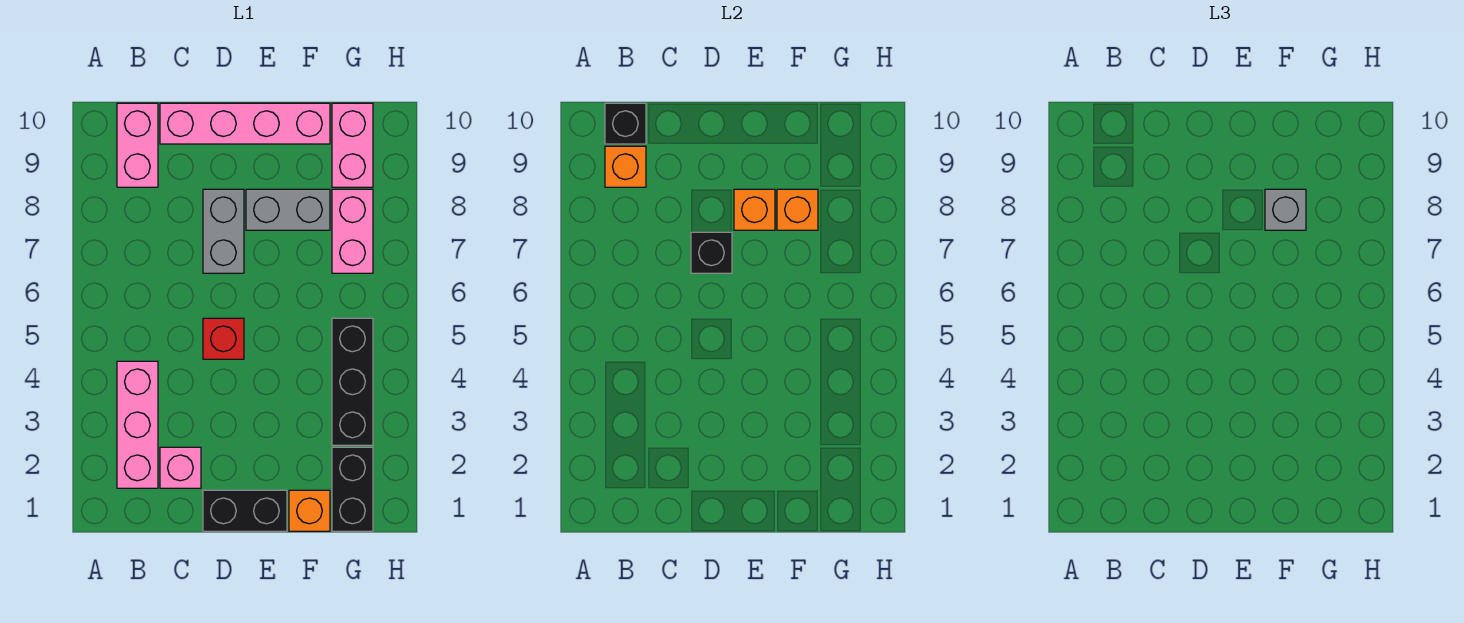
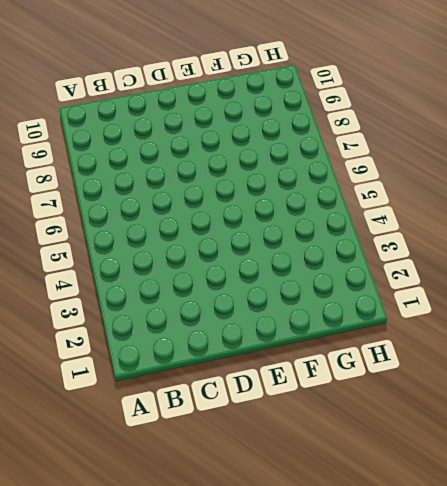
none -> pink brick B2:B4 level 1
none -> pink brick B9:B10 level 1
none -> pink brick C2 level 1

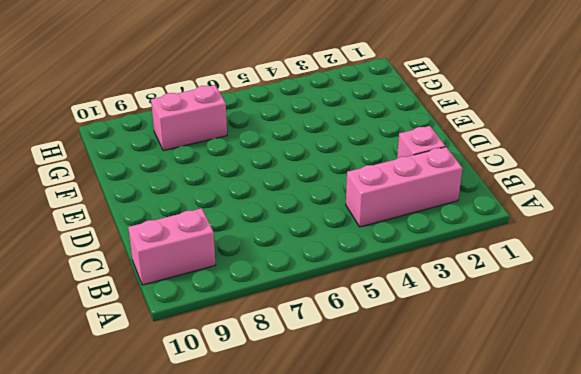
none -> pink brick C10:F10 level 1
none -> black brick D1:E1 level 1
none -> red brick D5 level 1

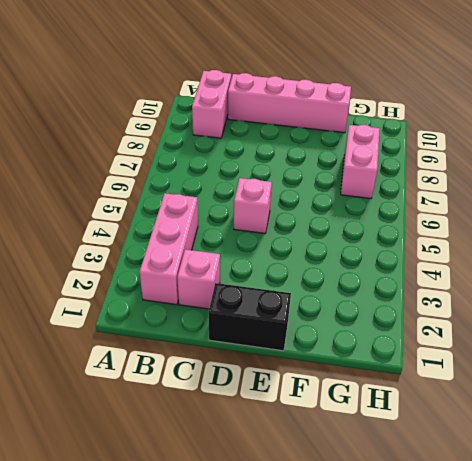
pink brick D5 level 1 -> red brick D5 level 1
none -> grey brick D7:D8 level 1
none -> grey brick E8:F8 level 1
none -> orange brick F1 level 1

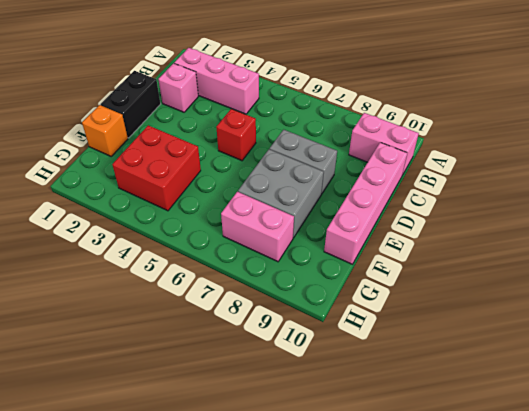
grey brick E7:F8 level 1 -> grey brick E8:F8 level 1
red brick F3:G4 level 1 -> black brick G3:G5 level 1
none -> black brick G1:G2 level 1
none -> pink brick G9:G10 level 1
none -> orange brick B9 level 2

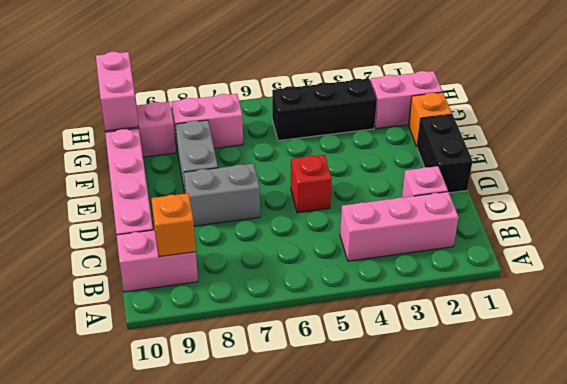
pink brick G1:G2 level 1 -> black brick G1:G2 level 1
pink brick G10:H10 level 2 -> none
none -> black brick B10 level 2
none -> black brick D7 level 2
none -> orange brick E8 level 2

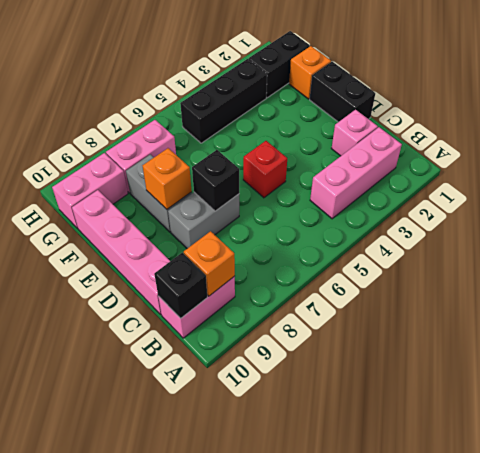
none -> orange brick F8 level 2
none -> grey brick F8 level 3

